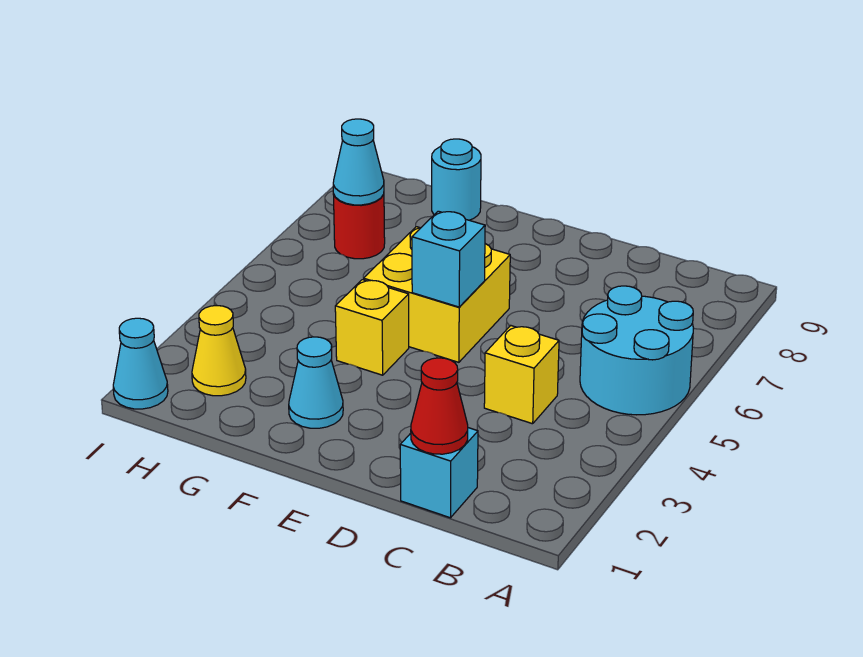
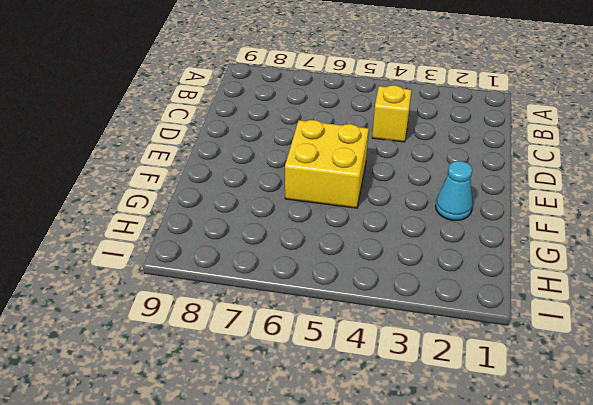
none -> cyan round brick A5:B6 level 1
none -> cyan brick C1 level 1
none -> yellow brick F4 level 1

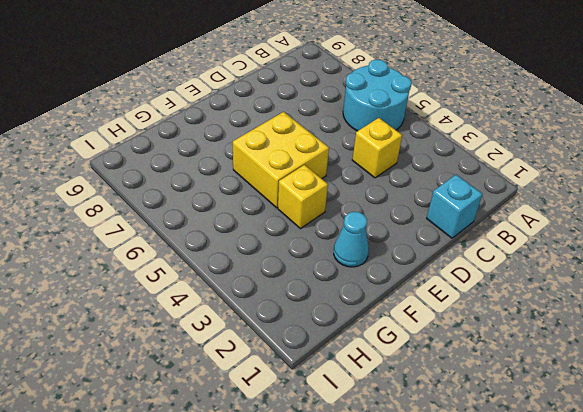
none -> cyan round brick G9 level 1
none -> yellow cone H2 level 1
none -> red round brick H7 level 1

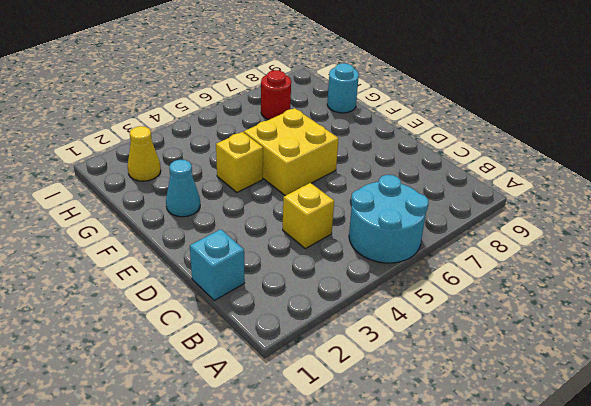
none -> cyan cone I1 level 1
none -> red cone C1 level 2
none -> cyan brick E5 level 2

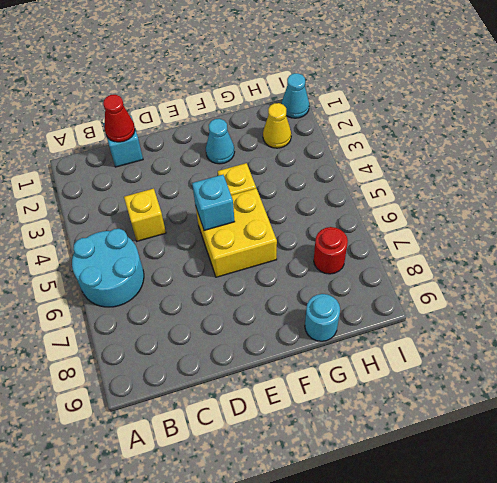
none -> cyan cone H7 level 2

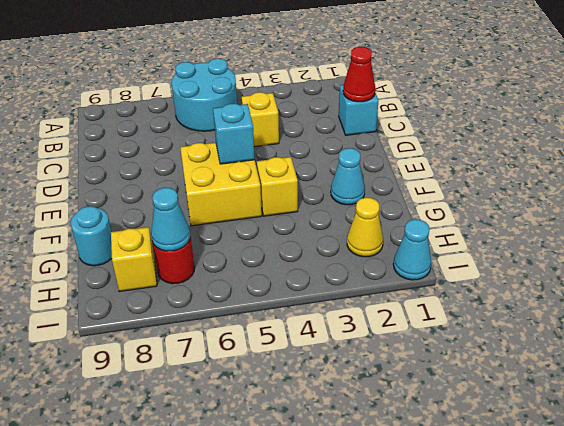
yellow brick H8 level 1 -> none

